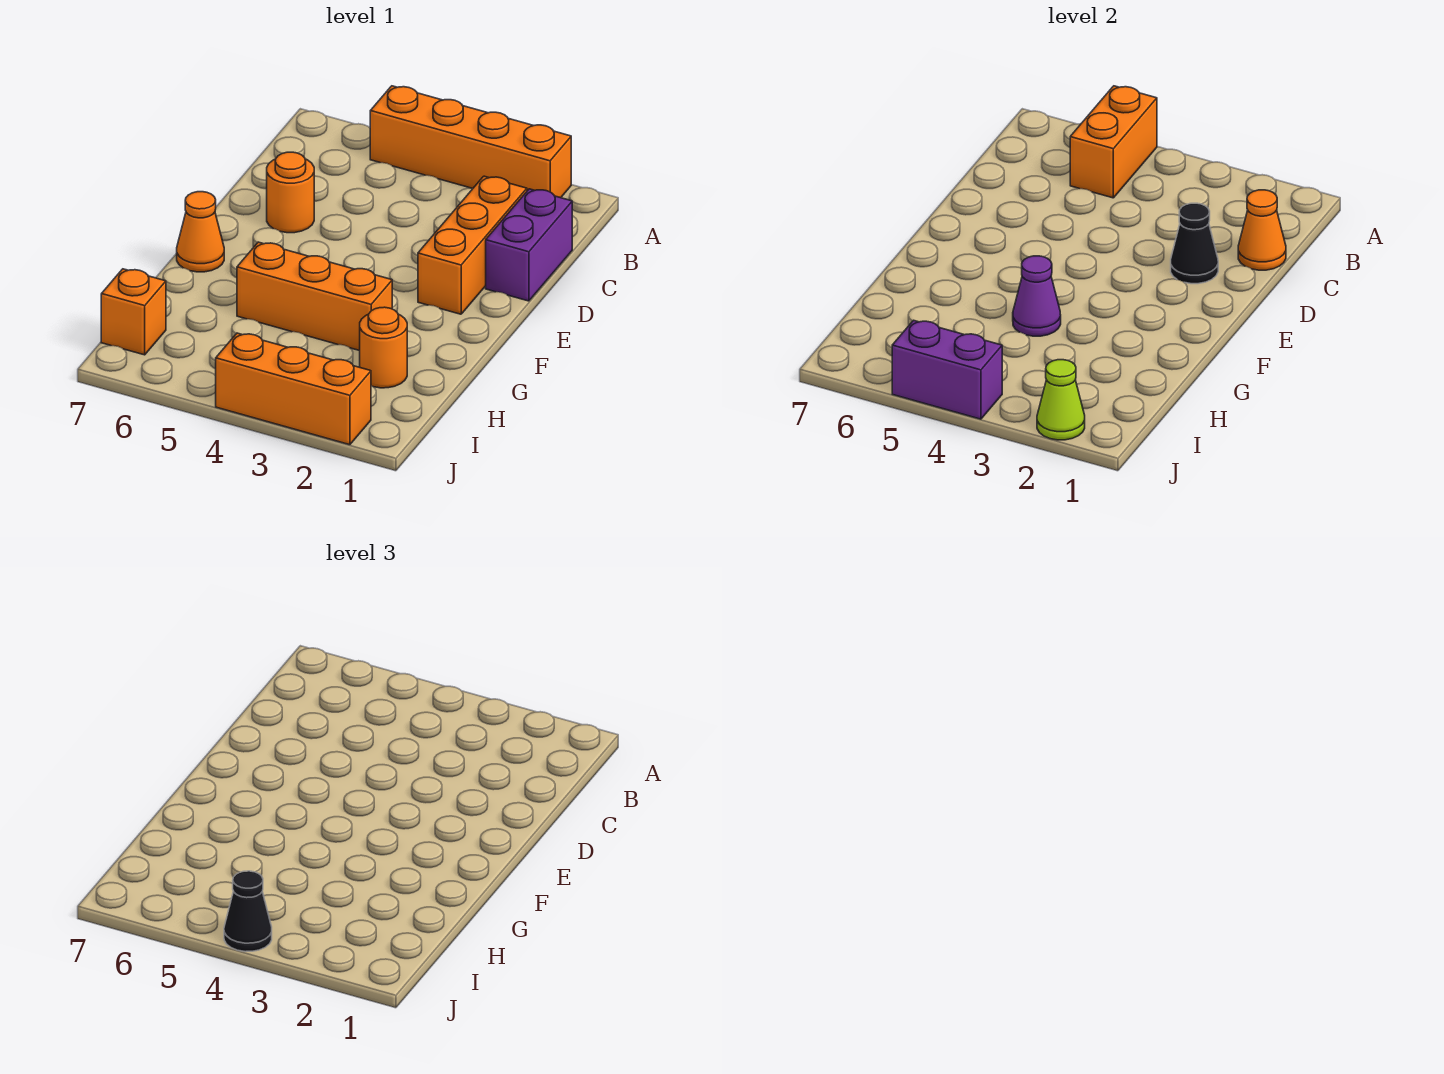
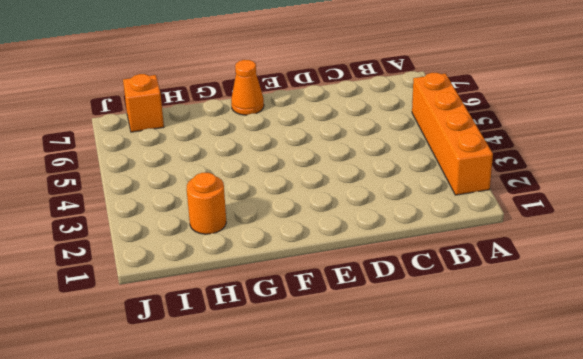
none -> purple brick C1:D1 level 1
none -> orange brick C2:E2 level 1
none -> orange round brick D6 level 1

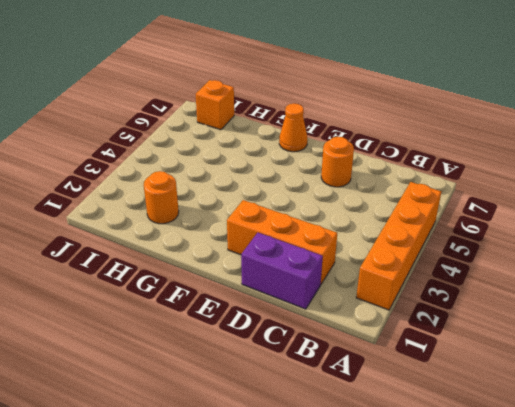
none -> orange brick G3:G5 level 1
none -> orange brick J2:J4 level 1
none -> orange brick A5:B5 level 2

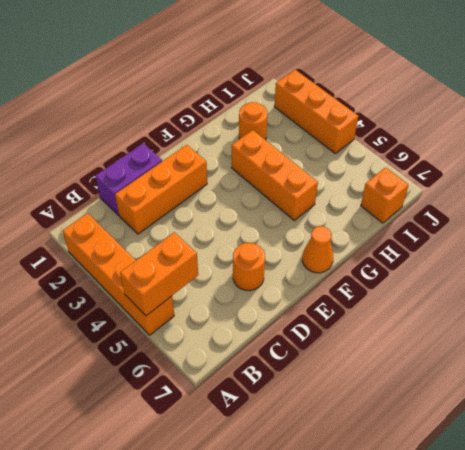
none -> orange cone C1 level 2
none -> black cone D2 level 2
none -> purple cone G4 level 2

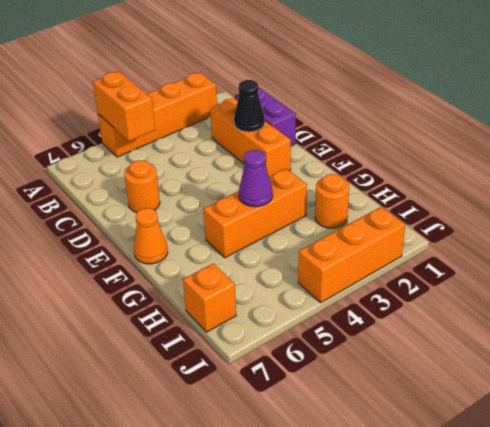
none -> orange cone C1 level 2
none -> lime cone J2 level 2
none -> purple brick J4:J5 level 2

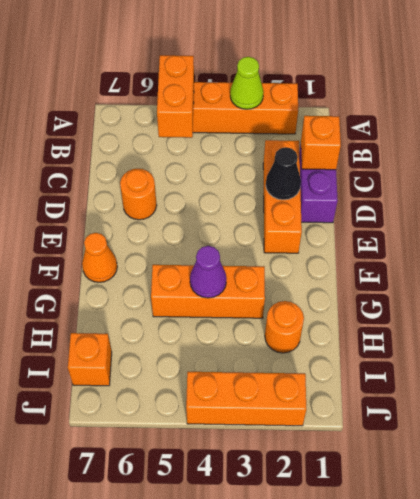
lime cone A3 level 2 -> lime cone J2 level 2
orange brick C1 level 2 -> orange cone C1 level 2
none -> purple brick J4:J5 level 2
none -> black cone J4 level 3

